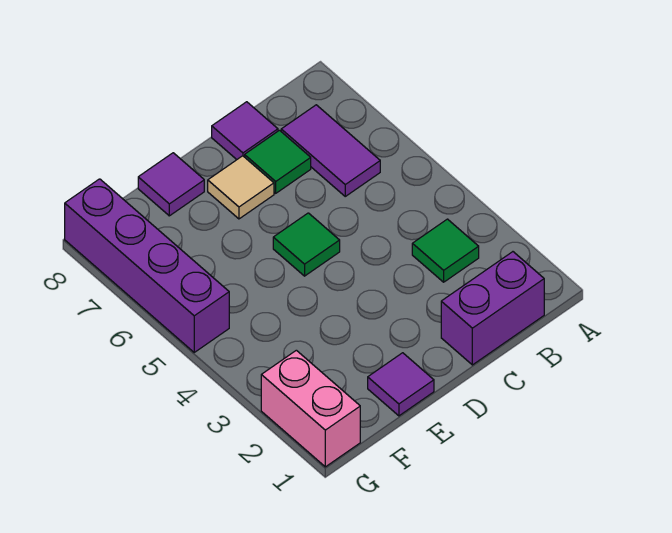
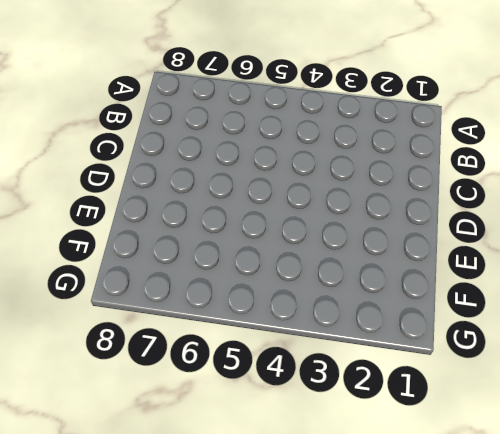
none -> purple brick B1:C1 level 1
none -> green tile B3 level 1

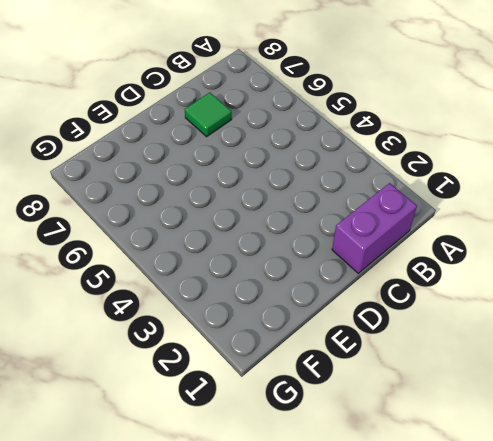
none -> green tile B3 level 1
none -> purple tile B6:B7 level 1

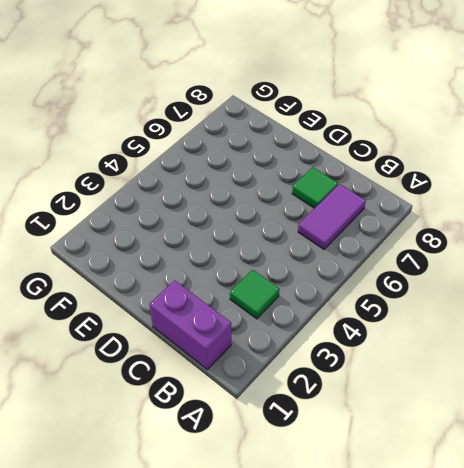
none -> purple tile C8 level 1
none -> green tile D5 level 1

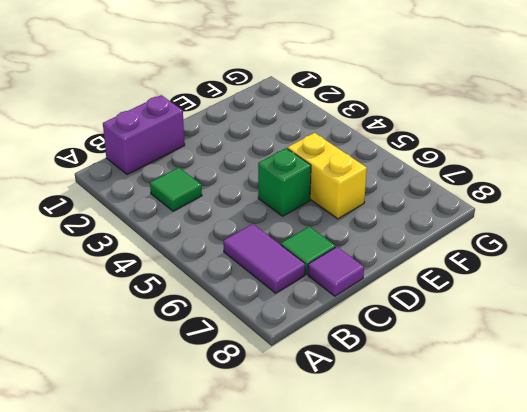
green brick D5 level 1 -> green tile D5 level 1
yellow brick E5:E6 level 1 -> none
none -> tan tile D7 level 1
none -> purple tile E1 level 1

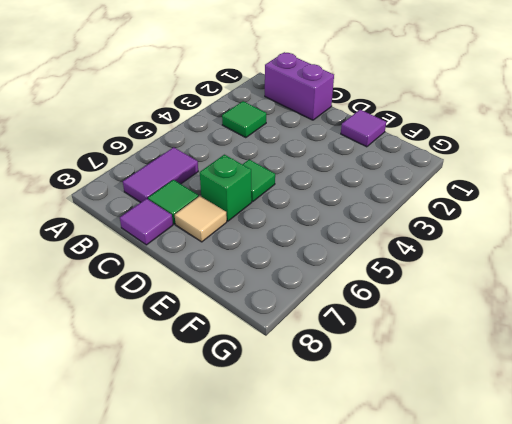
green brick D6 level 1 -> none
none -> purple tile E8 level 1
none -> pink brick G1:G2 level 1

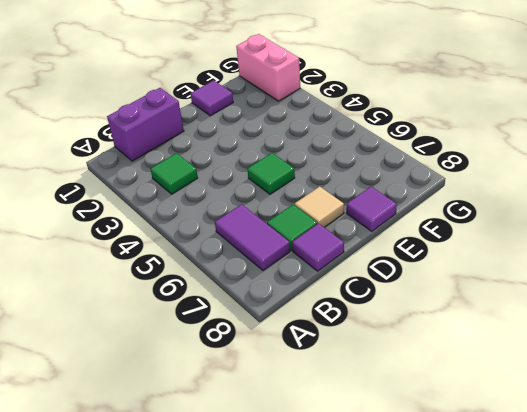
none -> purple brick G5:G8 level 1

